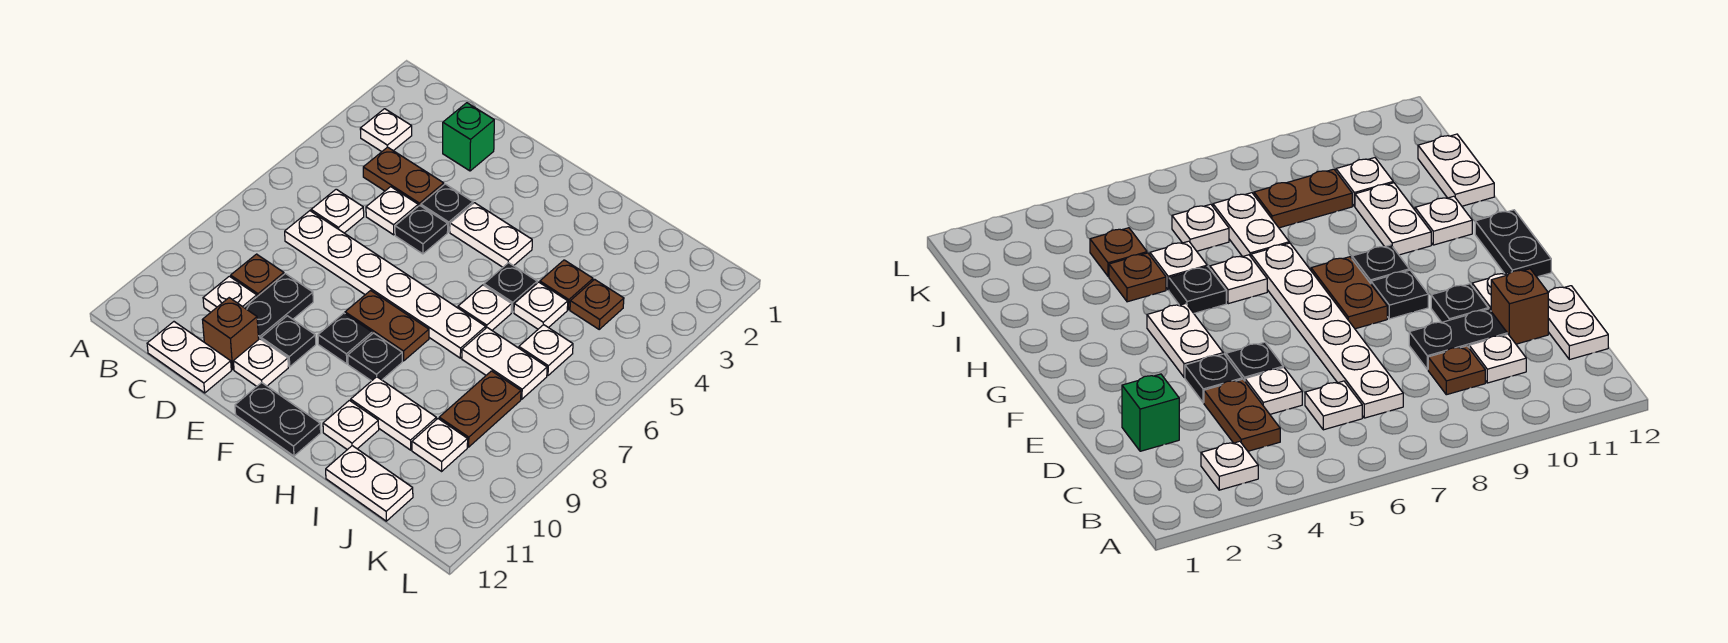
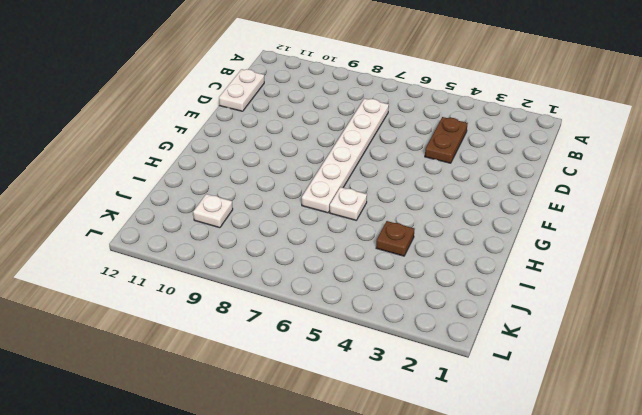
none -> white plate B3 level 1
none -> white plate C6 level 1
none -> brown plate C9 level 1
none -> white plate C10 level 1

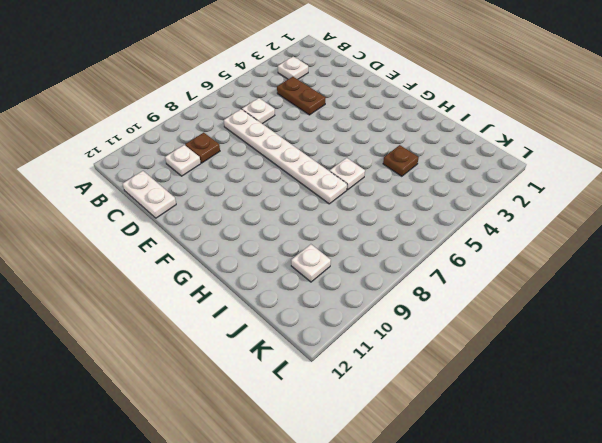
none -> green brick D2 level 1
none -> white plate D5 level 1
none -> black plate D9:D10 level 1
none -> brown brick D11 level 1

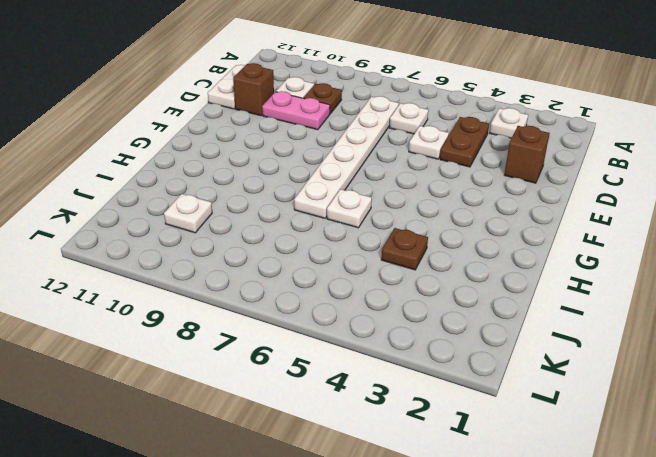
brown brick D2 level 1 -> green brick D2 level 1
pink plate D9:D10 level 1 -> black plate D9:D10 level 1
none -> black plate E4 level 1
none -> black plate E5 level 1
none -> black plate E10 level 1
none -> white plate E11 level 1

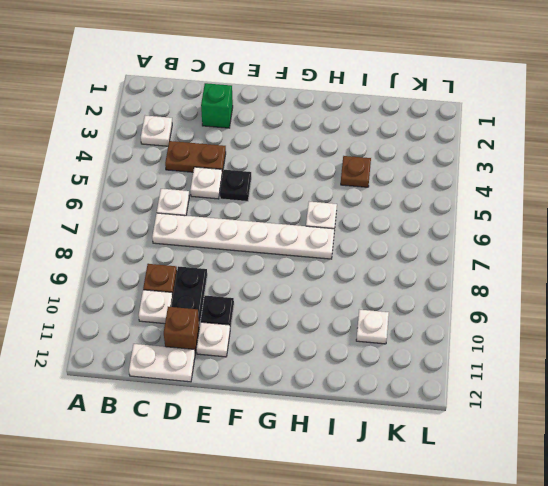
none -> black plate E4 level 1
none -> white plate F4:G4 level 1
none -> brown plate F8:G8 level 1
none -> black plate F9 level 1

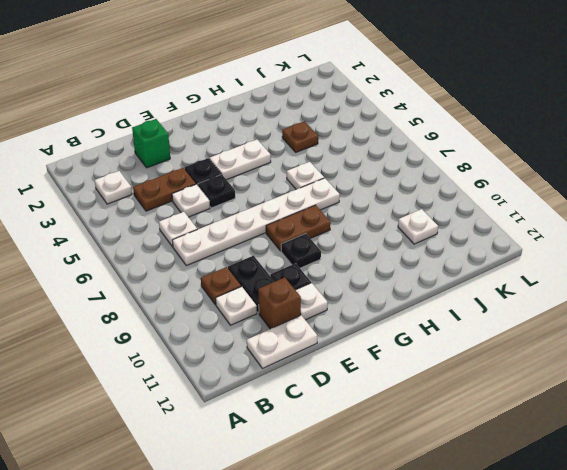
none -> black plate F12:G12 level 1
none -> black plate G9 level 1
none -> black plate H5 level 1
none -> white plate H10:I10 level 1

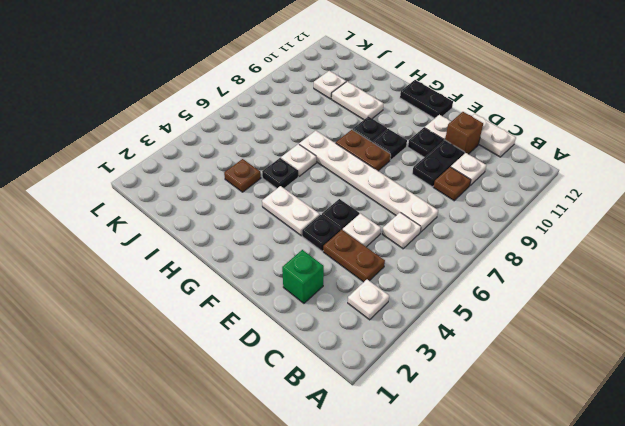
none -> white plate H11 level 1
none -> white plate I5 level 1
none -> white plate I7:J7 level 1
none -> white plate I12:J12 level 1

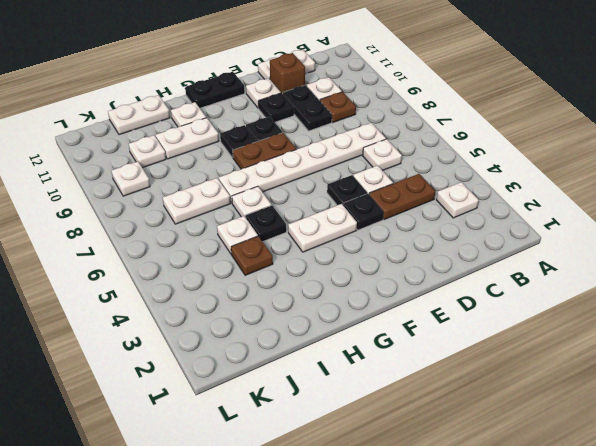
white plate K9 level 1 -> white plate J6 level 1
none -> green brick D2 level 1
none -> brown plate J4 level 1
none -> brown plate J8:J9 level 1

